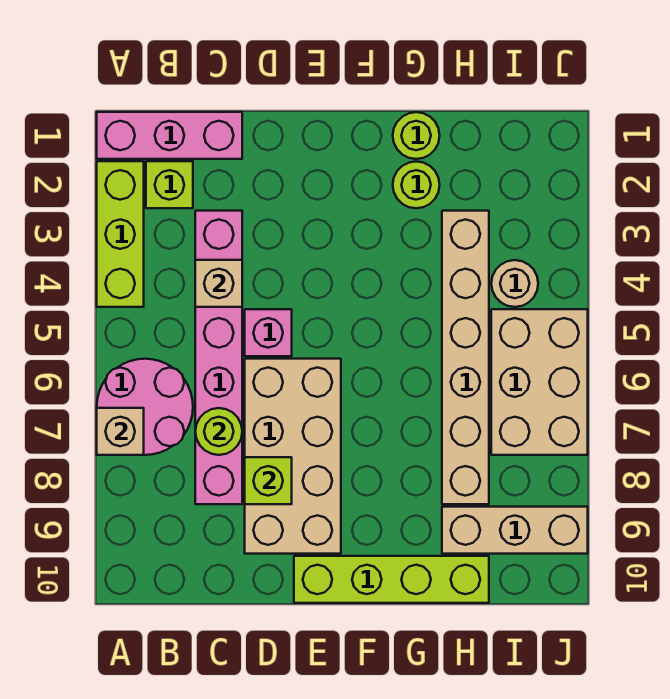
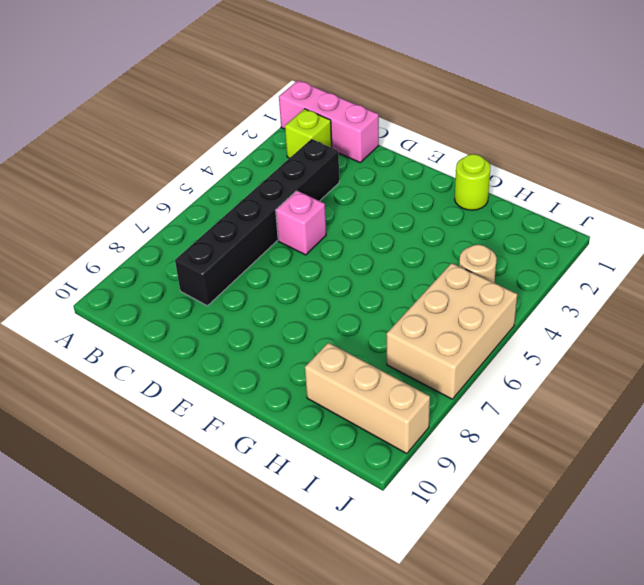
black brick C3:C8 level 1 -> pink brick C3:C8 level 1
none -> lime brick A2:A4 level 1
none -> pink round brick A6:B7 level 1
none -> tan brick D6:E9 level 1

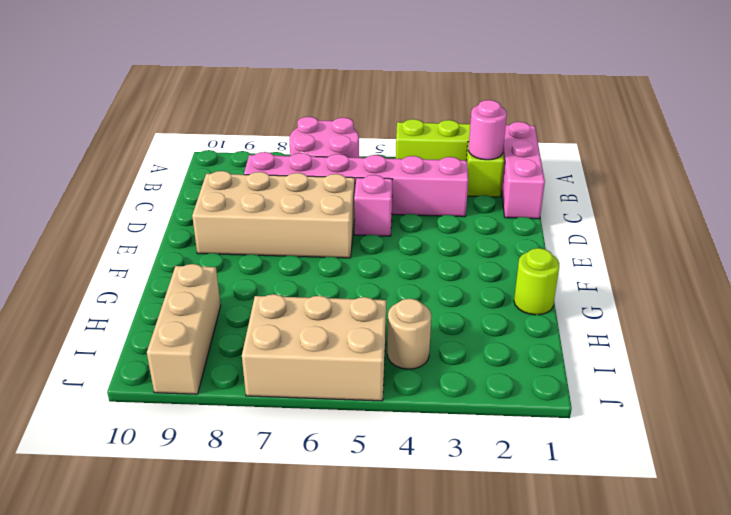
pink round brick B2 level 2 -> none
none -> lime brick E10:H10 level 1
none -> lime round brick G2 level 1
none -> tan brick H3:H8 level 1

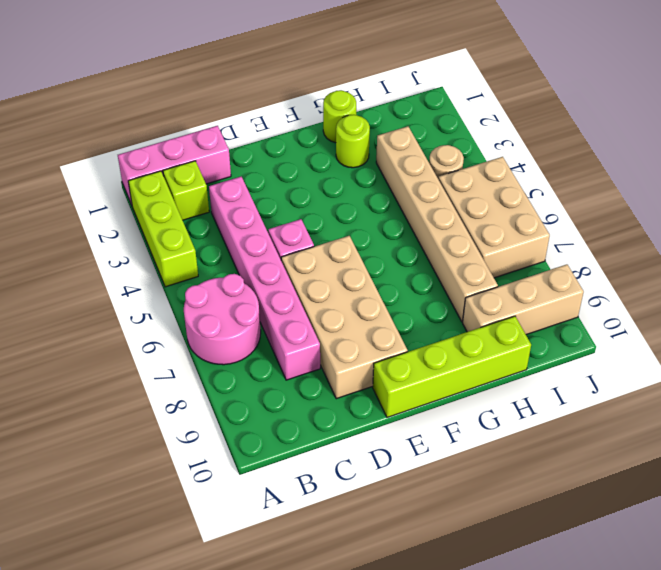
none -> tan brick A7 level 2
none -> tan brick C4 level 2
none -> lime round brick C7 level 2

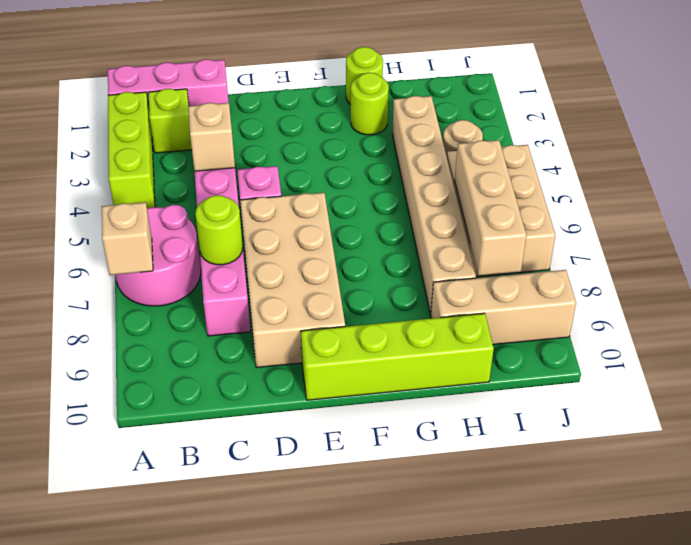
tan brick I6:I8 level 2 -> none
none -> lime brick D8 level 2

